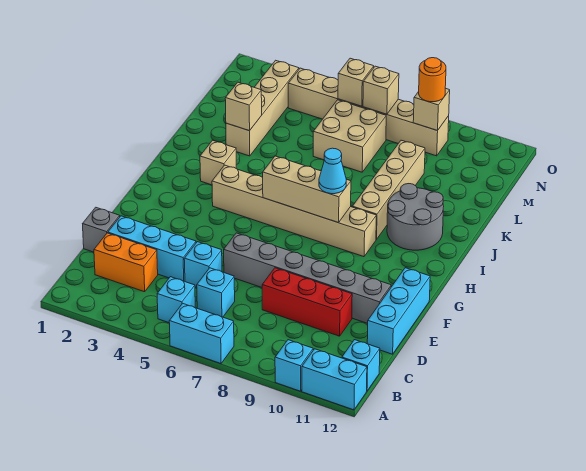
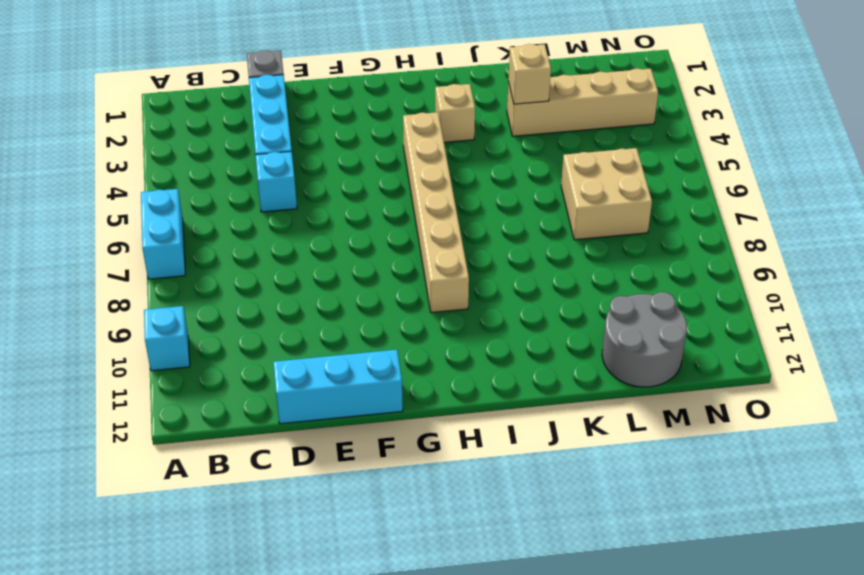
grey round brick L11:M12 level 1 -> grey round brick I10:J11 level 1
none -> cyan brick A11:A12 level 1
none -> cyan brick B5 level 1
none -> cyan brick B12 level 1

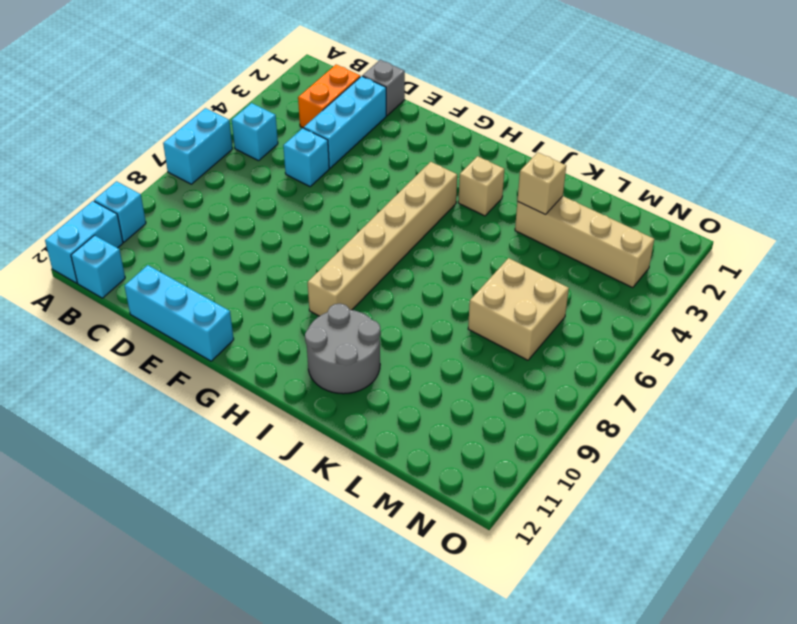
none -> cyan brick C6 level 1
none -> red brick D8:D10 level 1
none -> grey brick E6:E11 level 1

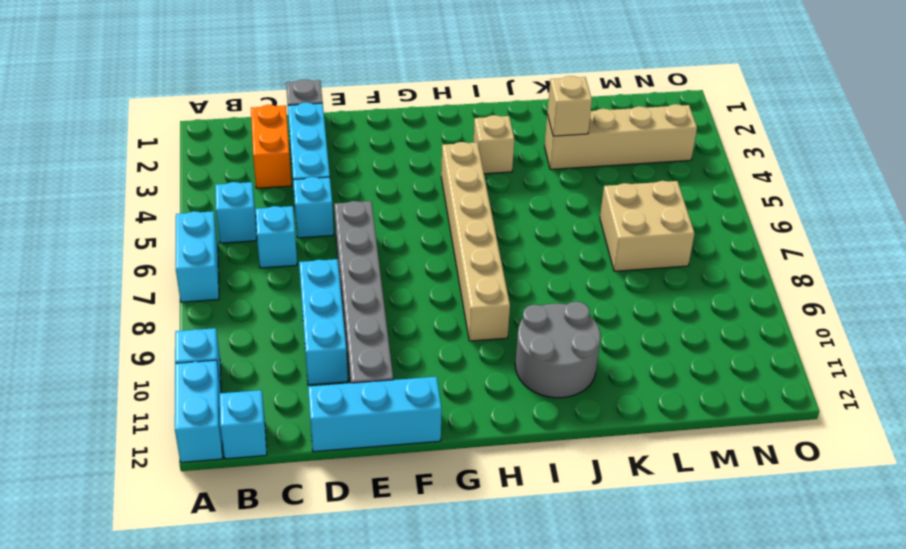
cyan brick D8:D10 level 1 -> red brick D8:D10 level 1
none -> tan brick I9:L9 level 1
none -> tan brick N4:N9 level 1
none -> tan brick H6:H8 level 2

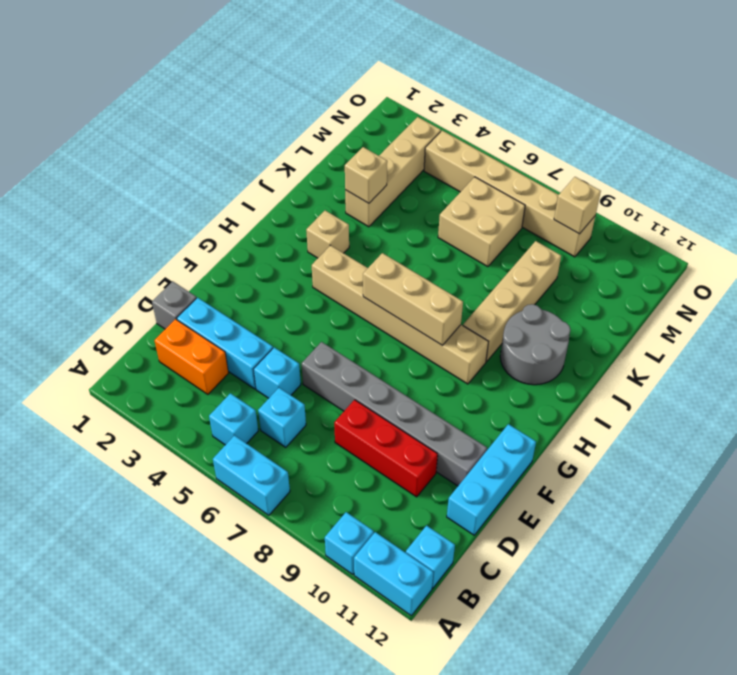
none -> tan brick N6 level 2
none -> tan brick N7 level 2
none -> cyan cone H8 level 3

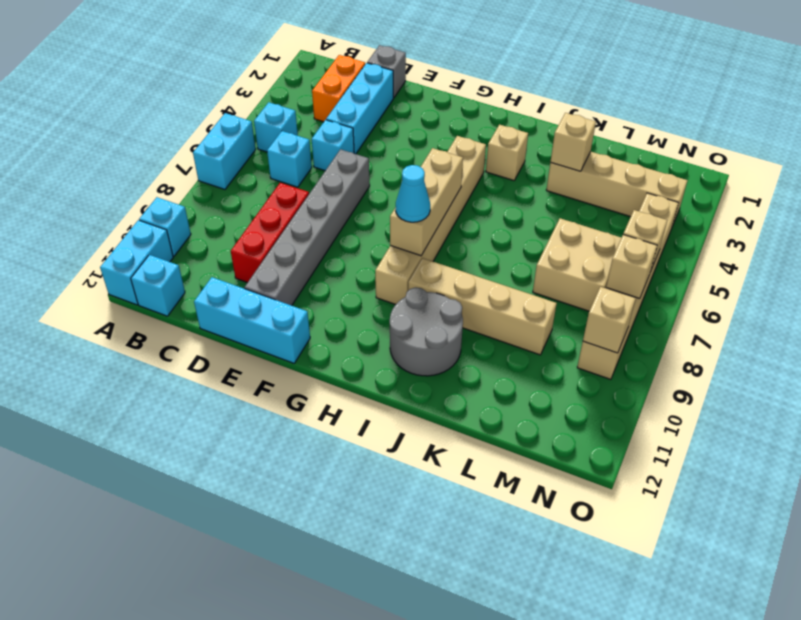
none -> orange round brick N9 level 3

